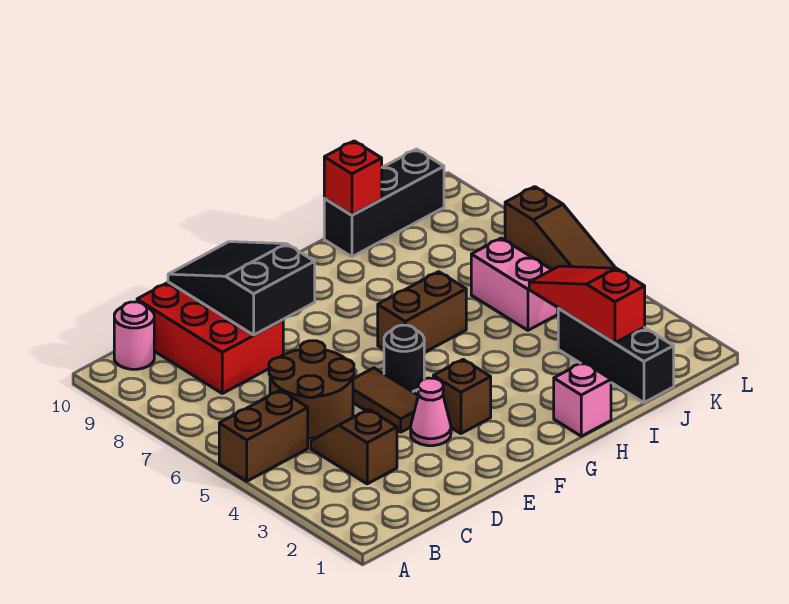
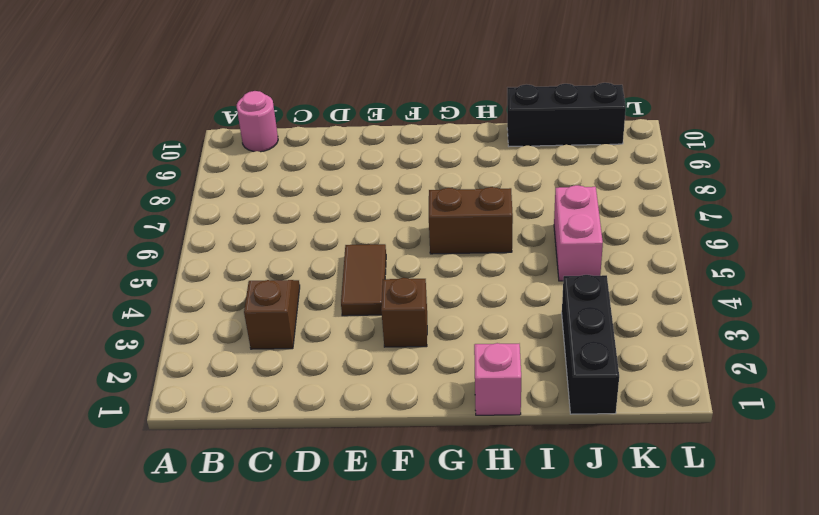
none -> brown brick A5:B5 level 1
none -> brown round brick C5:D6 level 1
none -> red brick C8:D10 level 1

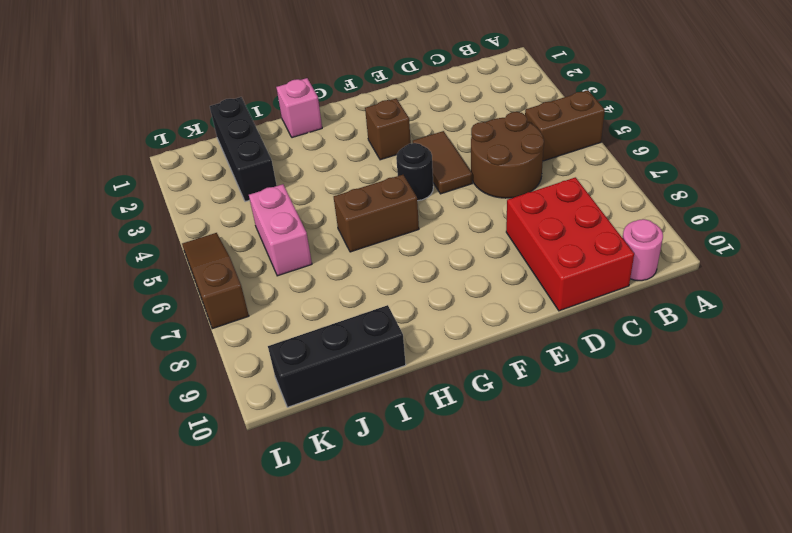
none -> brown slope C3:C4 level 1 top 3
none -> pink cone E3 level 1
none -> black slope D8:E10 level 2 top 8

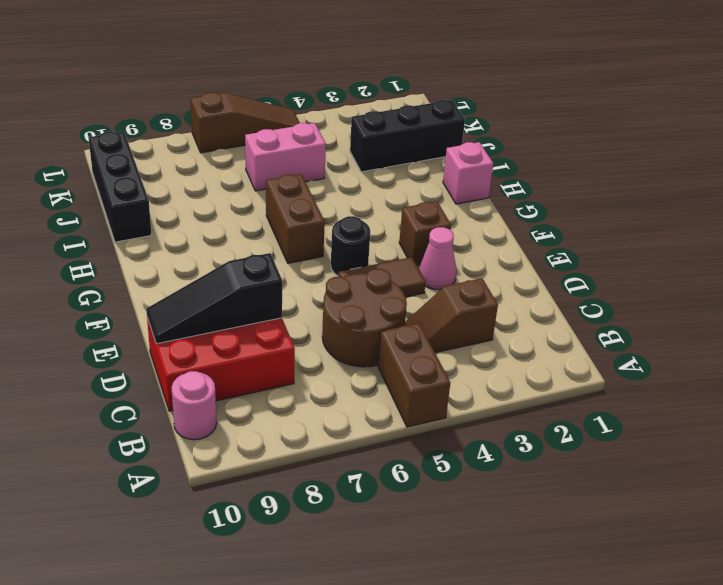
black slope D8:D10 level 2 top 8 -> black slope D8:E10 level 2 top 8
none -> red brick I10 level 2
none -> red slope J2:J4 level 2 top 2

